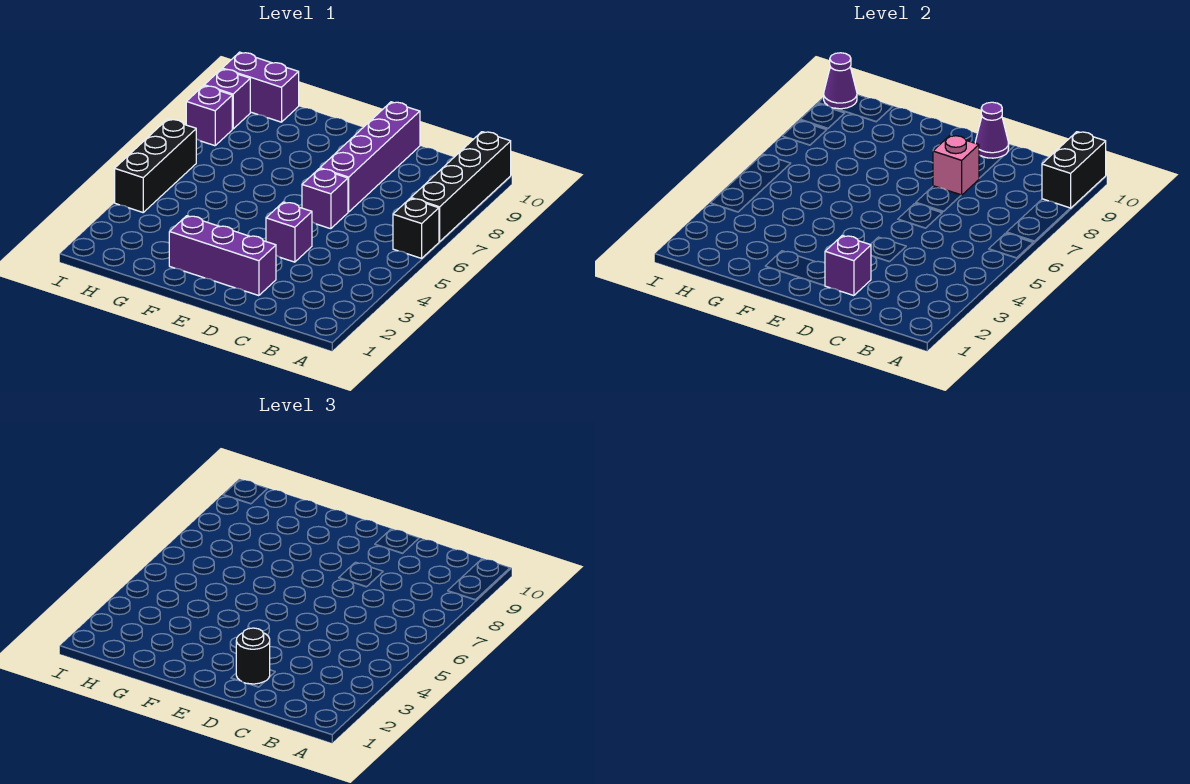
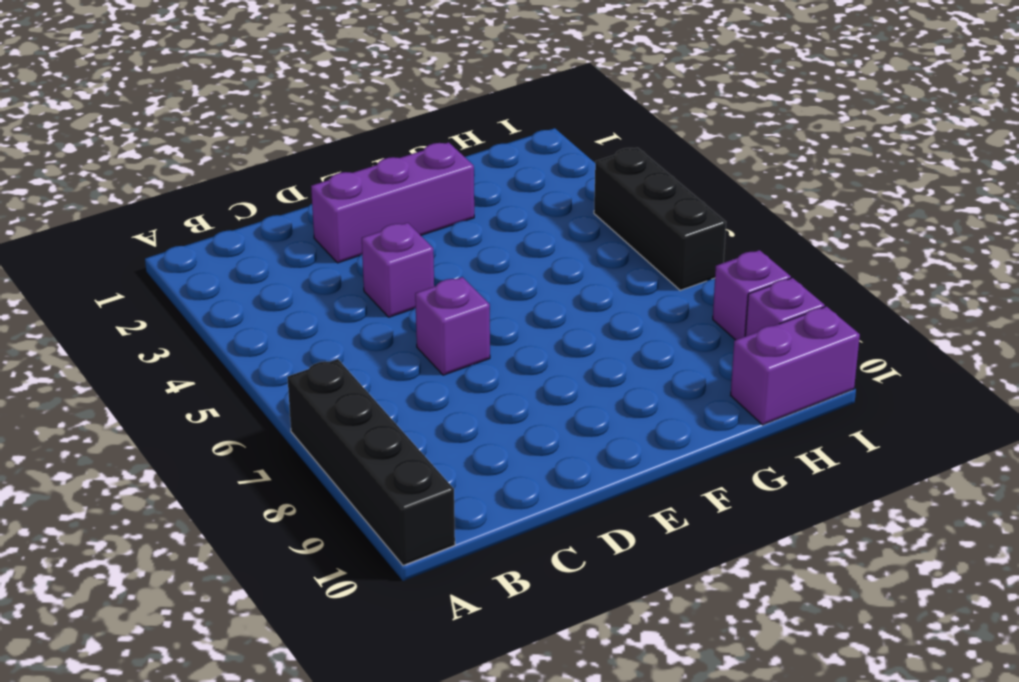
none -> black brick A6 level 1
none -> purple brick D7:D10 level 1
none -> black brick A9:A10 level 2

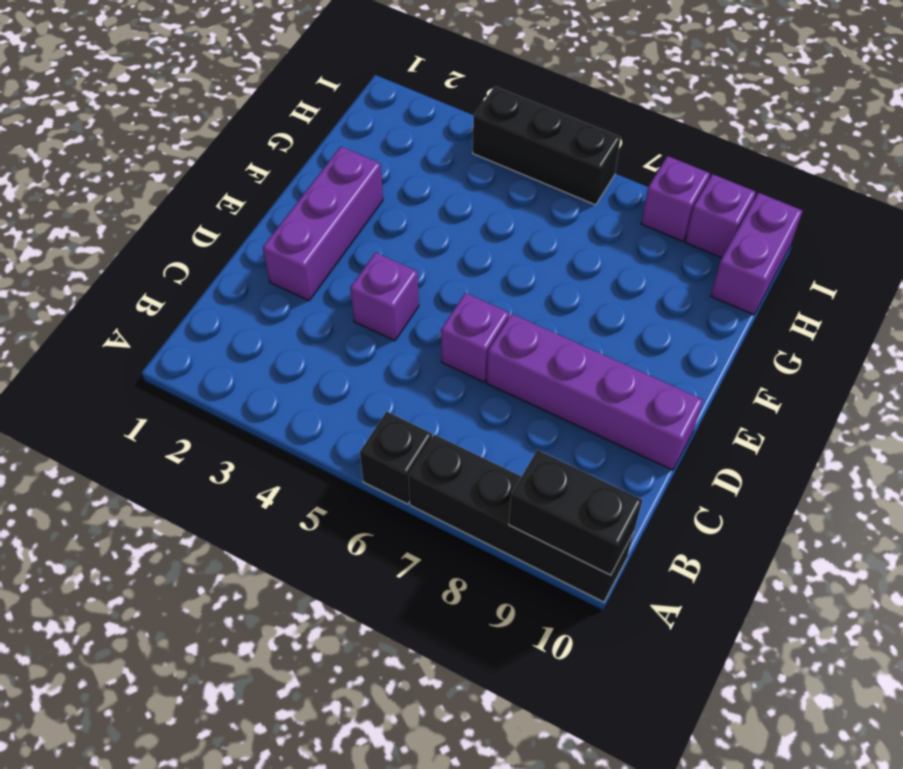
none -> purple brick D2 level 2
none -> pink brick D8 level 2
none -> purple cone D10 level 2

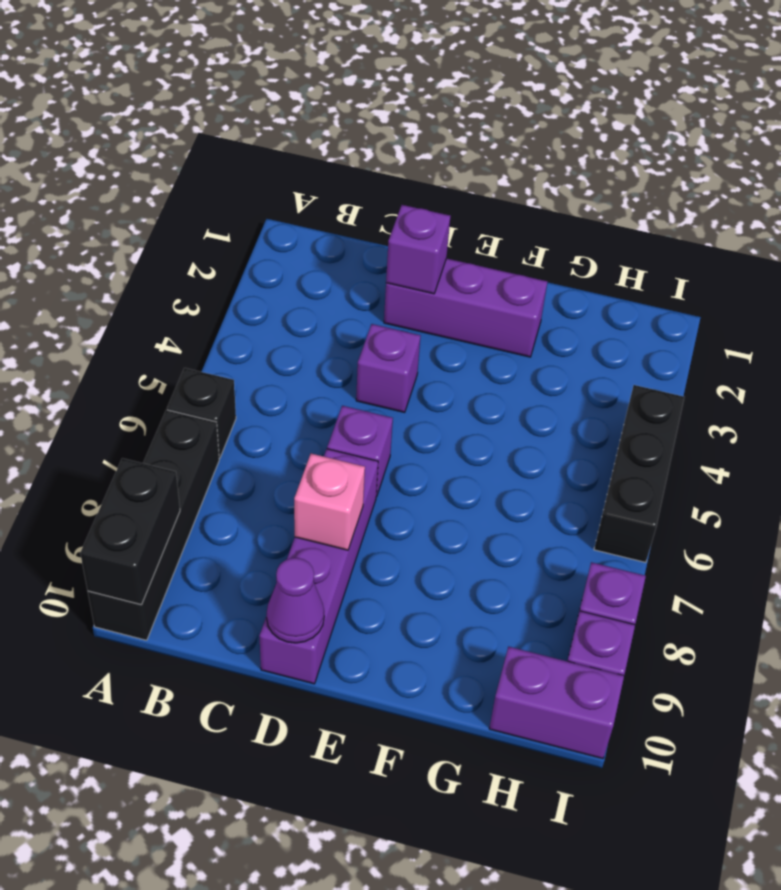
none -> purple cone I10 level 2
none -> black round brick D2 level 3

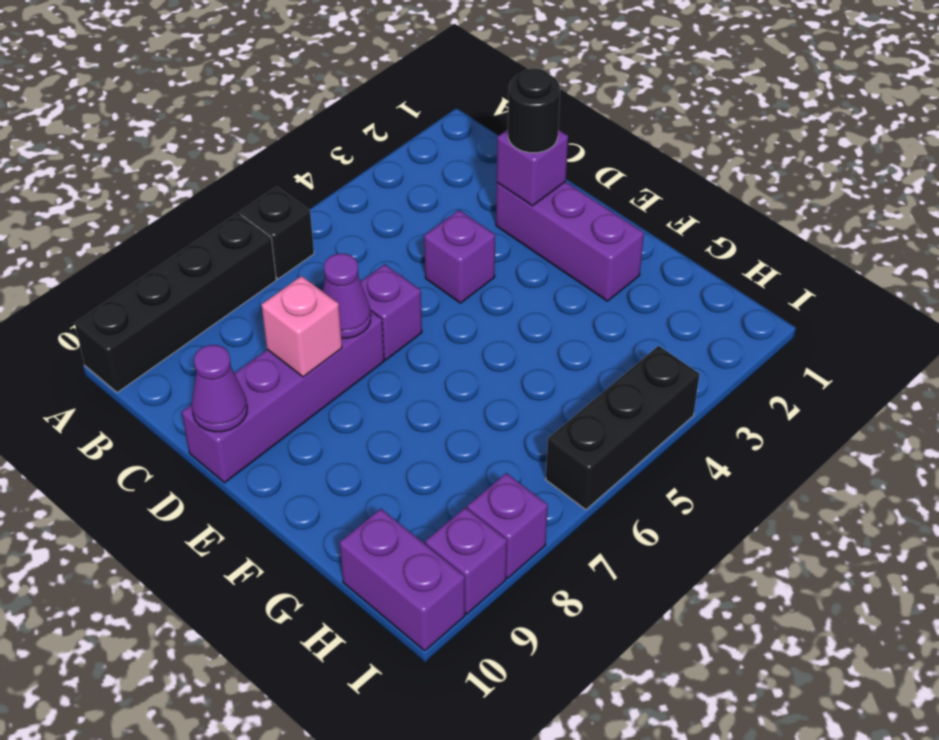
purple cone D7 level 2 -> purple cone I10 level 2
none -> black brick A9:A10 level 2

